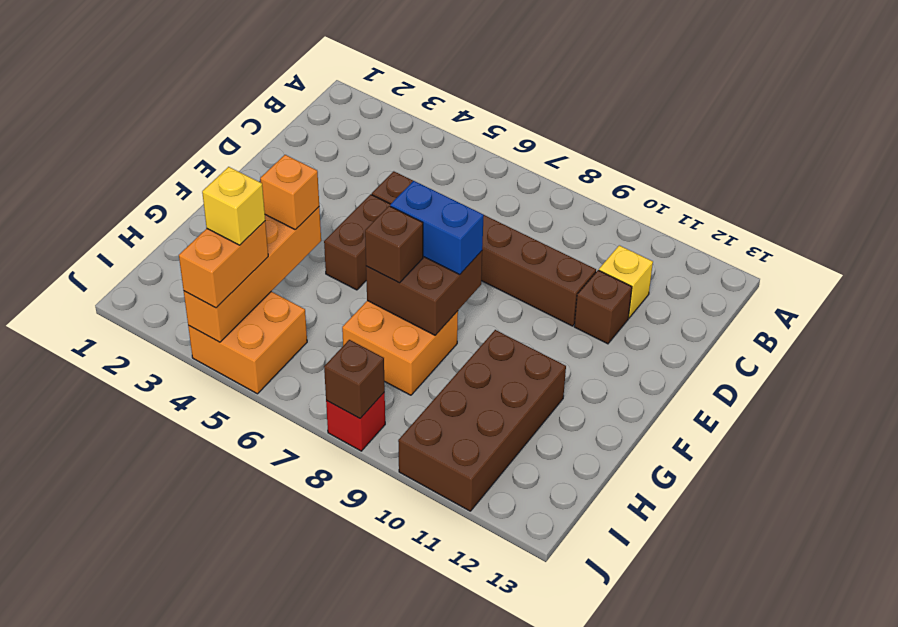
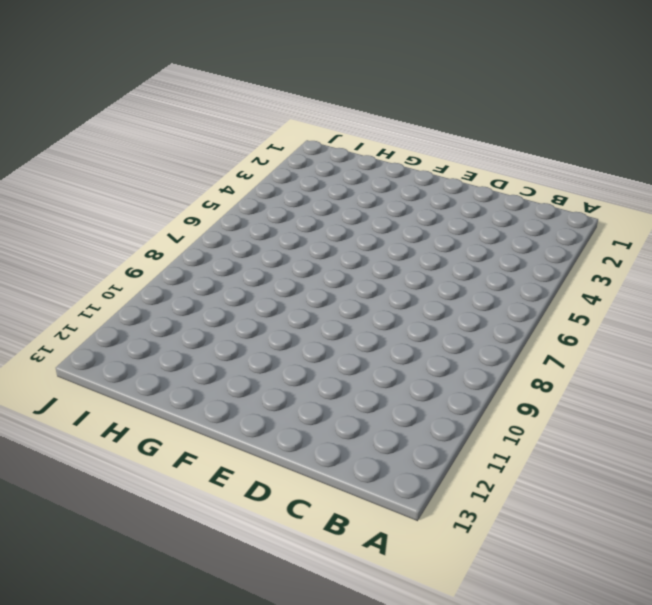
none -> yellow brick C11 level 1
none -> brown brick D5:D10 level 1
none -> brown brick D11 level 1

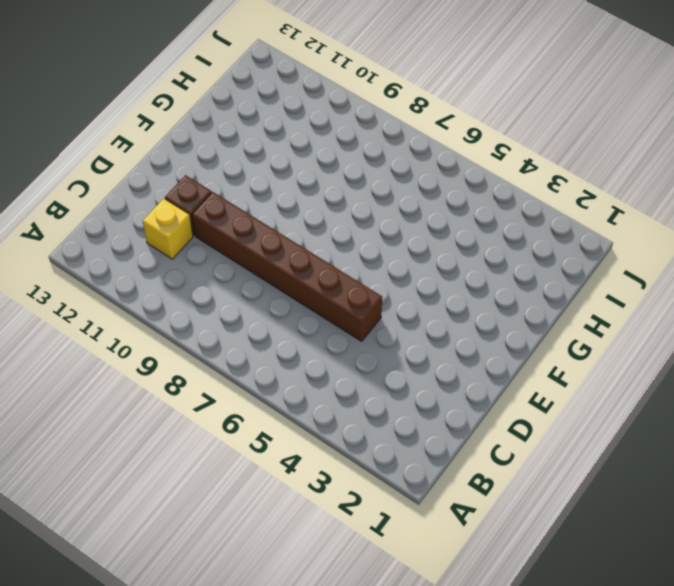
none -> brown brick E5:F5 level 1
none -> orange brick G7:H8 level 1
none -> brown brick G10:J11 level 1

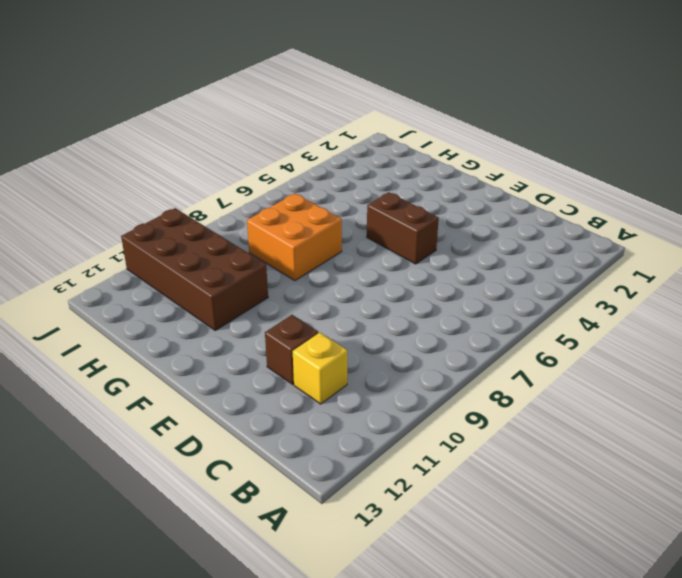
none -> brown brick D5:D10 level 1
none -> orange brick I4:J5 level 1
none -> red brick J8 level 1

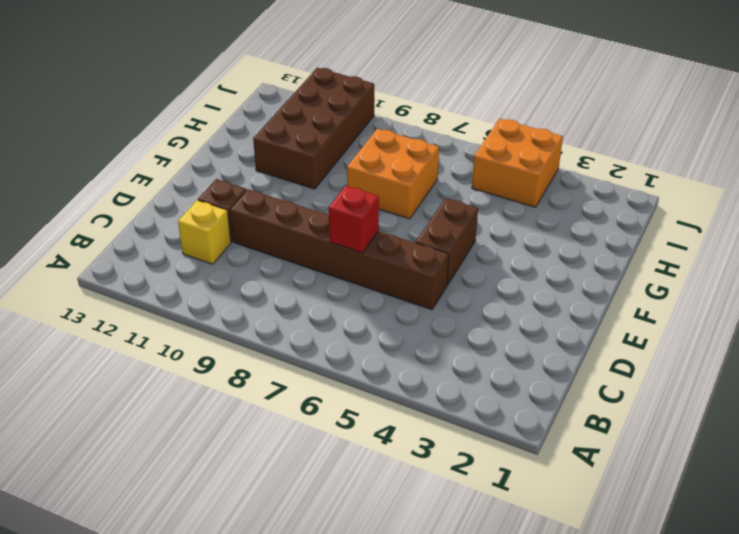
red brick D7 level 2 -> red brick J8 level 1
none -> brown brick F7:G8 level 2
none -> orange brick G4:J4 level 2
none -> brown brick J8 level 2

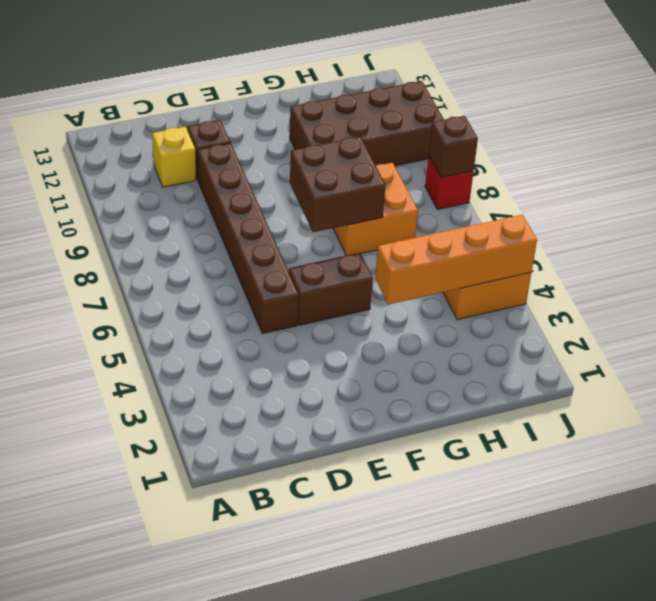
none -> blue brick F7:F8 level 3
none -> orange brick G4 level 3
none -> brown brick G7 level 3

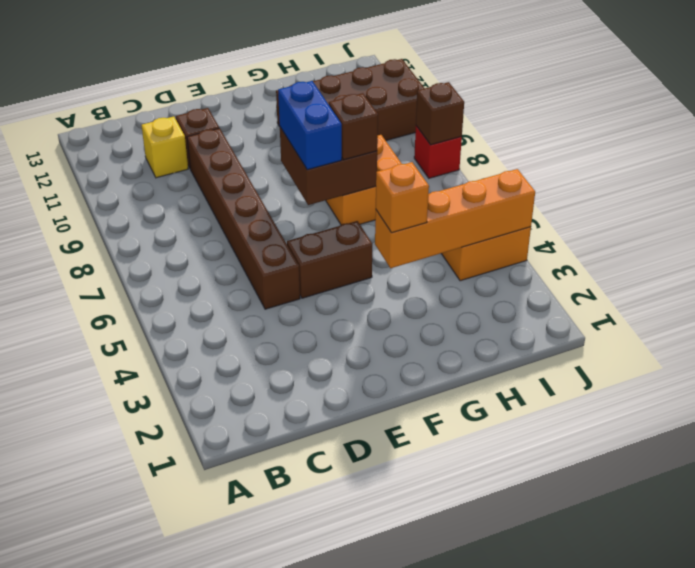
none -> orange brick I4:J4 level 3
none -> yellow brick I4 level 4

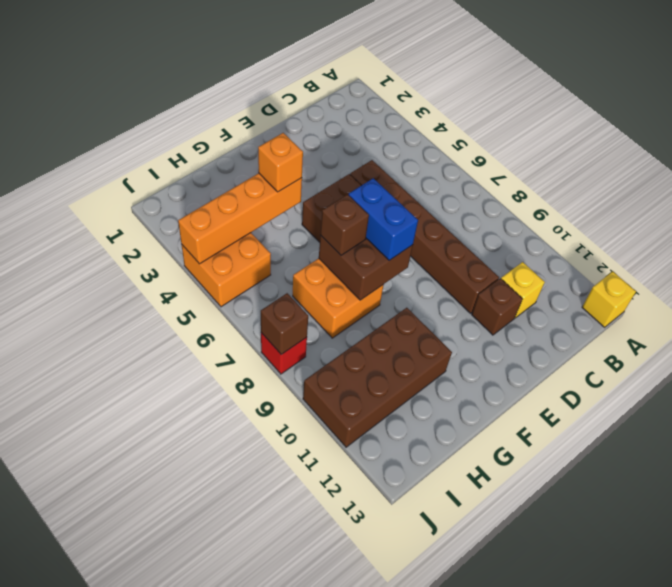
yellow brick A13 level 1 -> yellow brick I4 level 4
none -> orange brick I4:J4 level 3

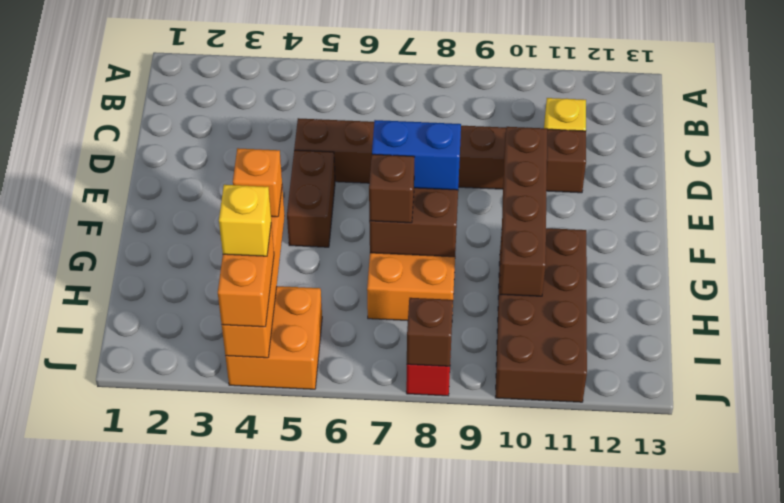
brown brick E10:H10 level 2 -> none

